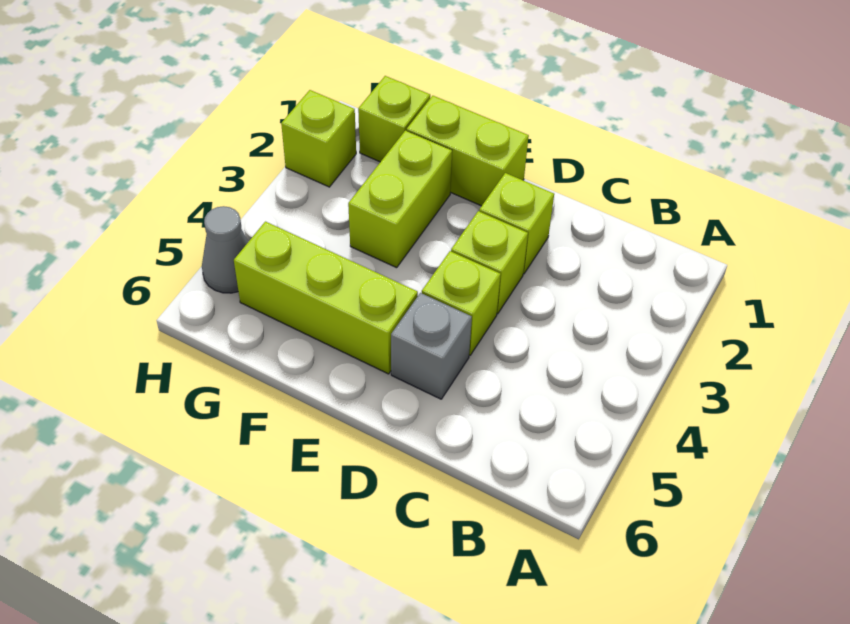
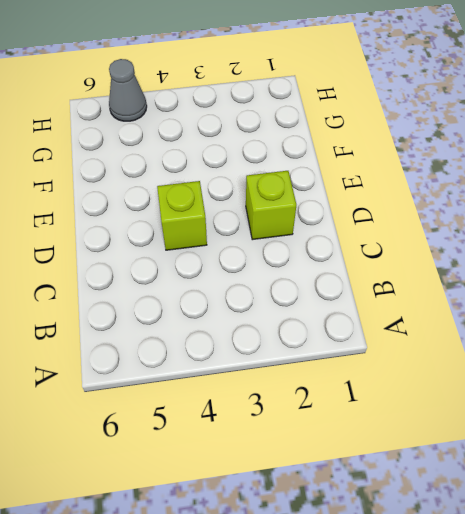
none -> lime brick D3 level 1
none -> grey brick D5 level 1

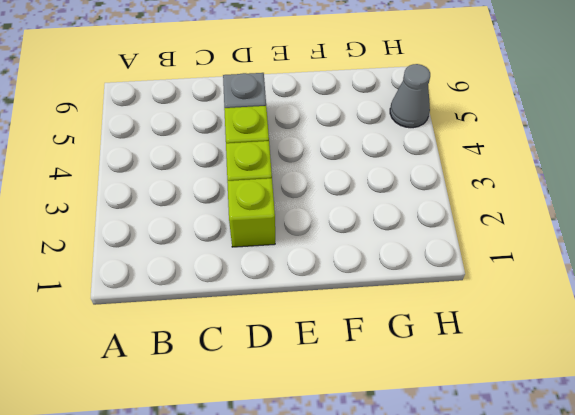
none -> lime brick E1:F1 level 1
none -> lime brick E5:G5 level 1

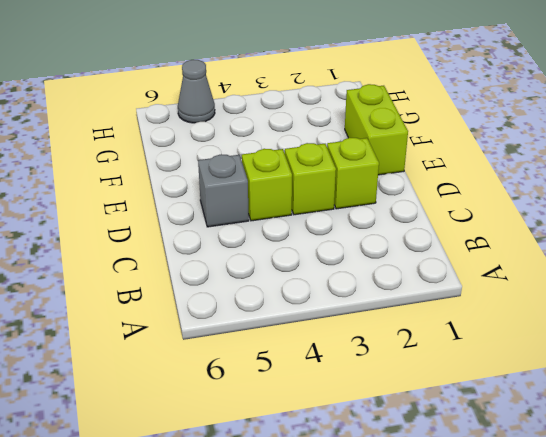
none -> lime brick E5:G5 level 1
none -> lime brick F2:F3 level 1

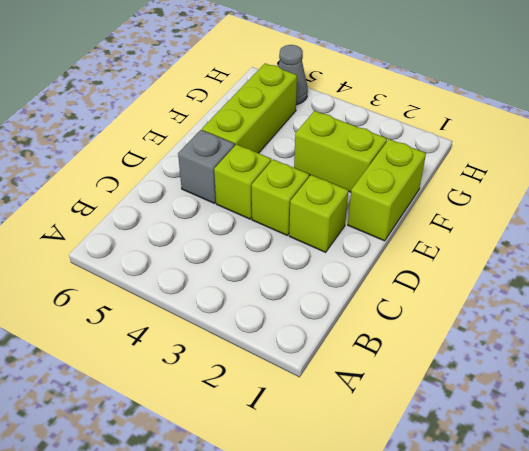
none -> lime brick G1 level 1
none -> lime brick H2 level 1

